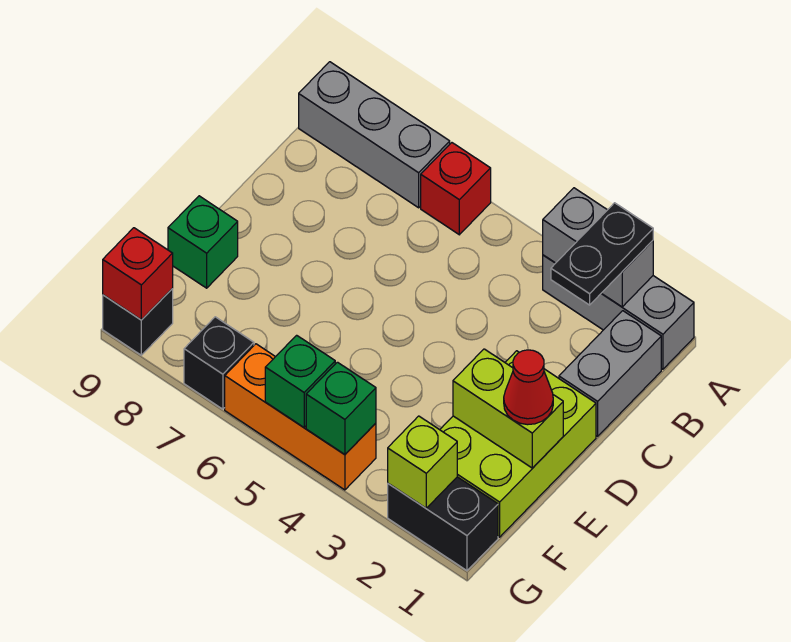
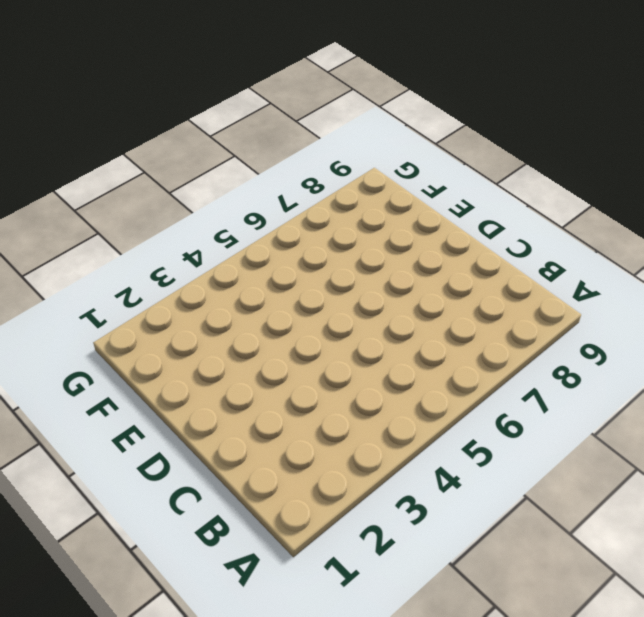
none -> grey brick A1:A3 level 1
none -> red brick A6 level 1
none -> grey brick A7:A9 level 1

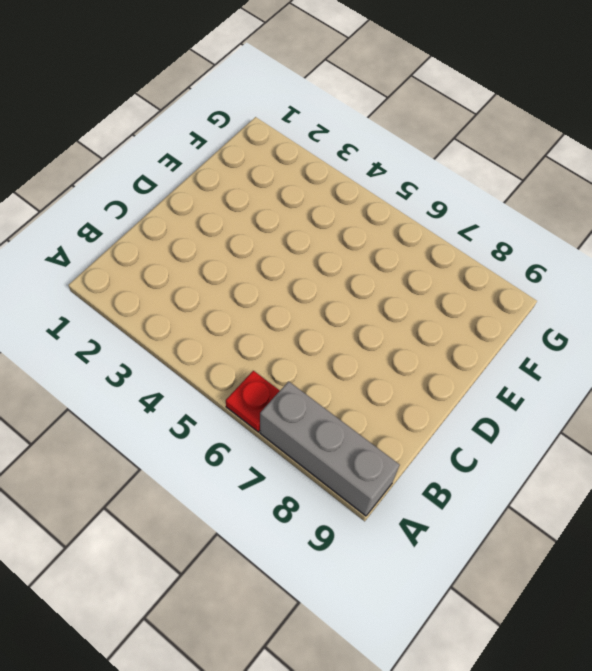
red plate A6 level 1 -> red brick A6 level 1
none -> grey brick A1:A3 level 1
none -> grey brick B1:C1 level 1
none -> lime brick D1:F2 level 1

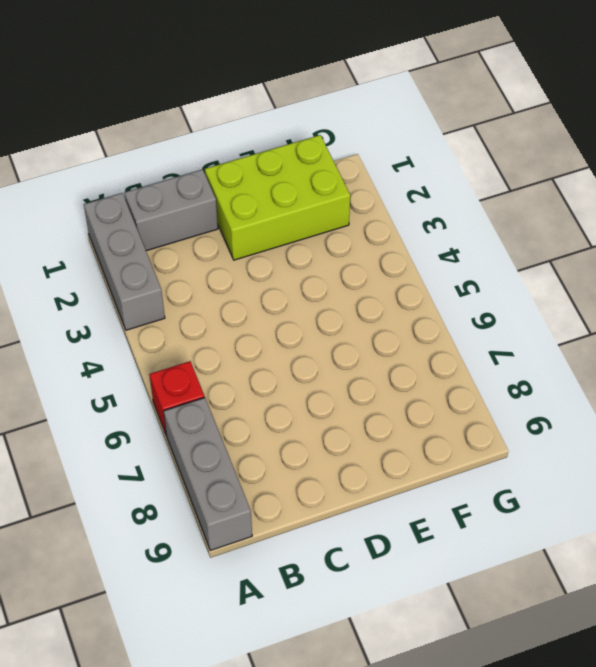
none -> green brick E9 level 1
none -> black brick G1:G2 level 1
none -> orange brick G4:G6 level 1

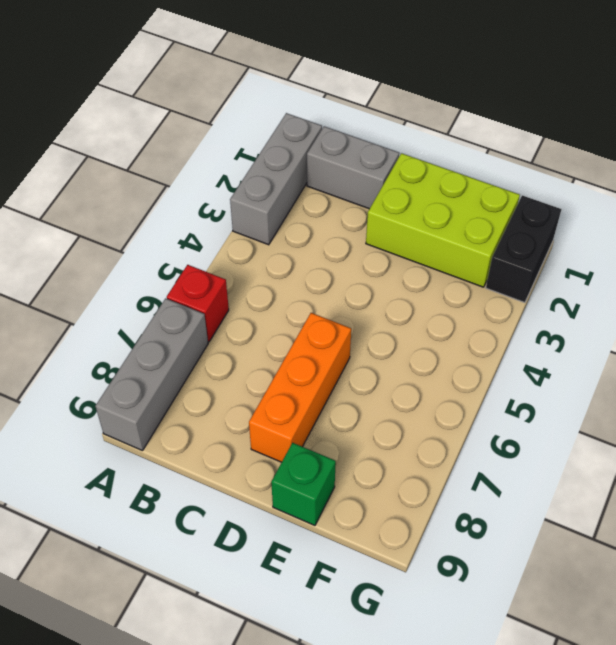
orange brick D6:D8 level 1 -> orange brick G4:G6 level 1
none -> black brick G7 level 1
none -> black brick G9 level 1
none -> grey brick A2:A3 level 2

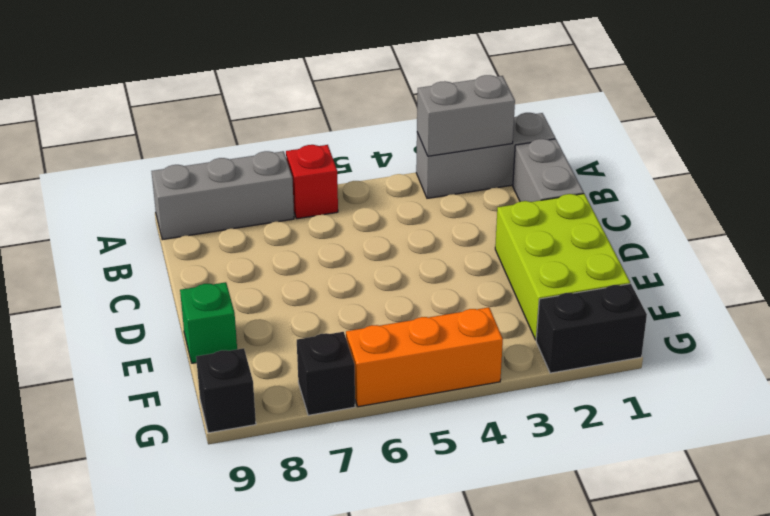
none -> lime brick E1:E2 level 2
none -> lime brick G2 level 2
none -> green brick G4 level 2

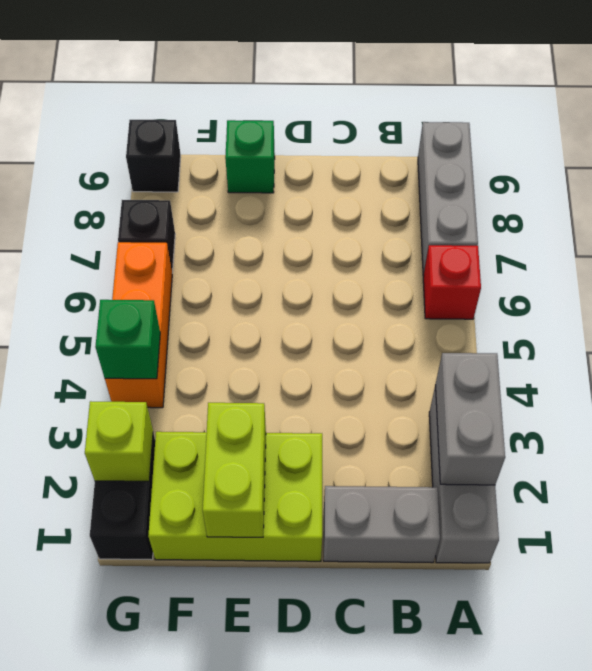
none -> green brick G5 level 2
none -> red brick G9 level 2
none -> black plate A2:B2 level 3

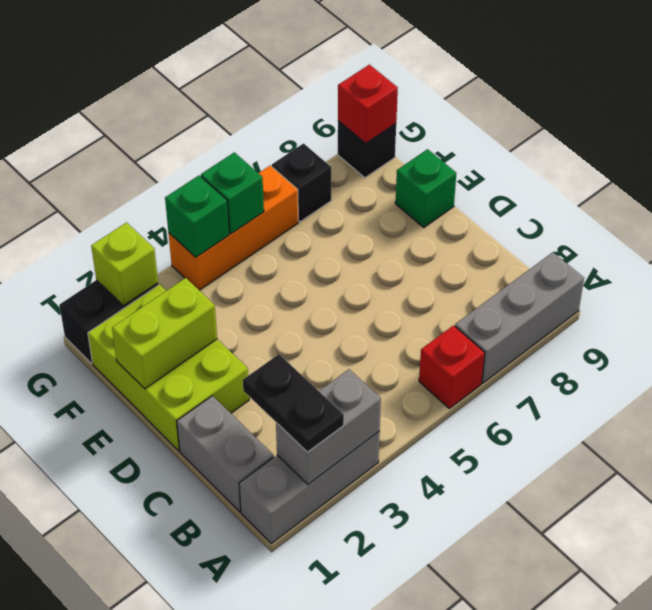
none -> red cone E1 level 3

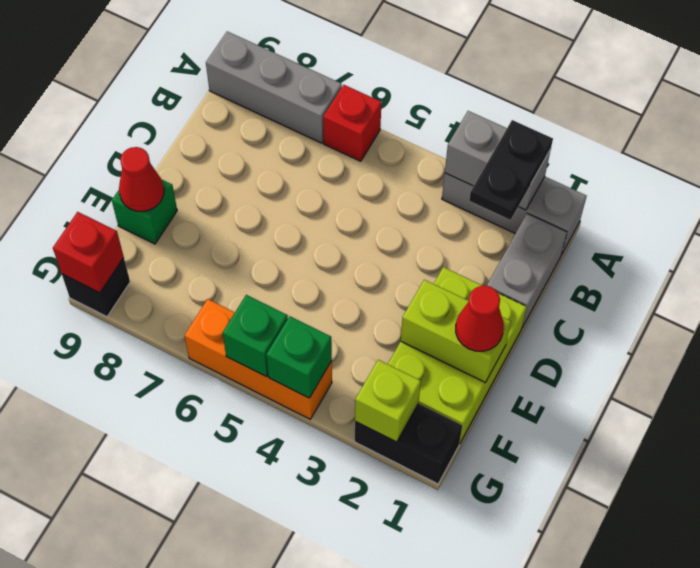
red cone E9 level 2 -> none
none -> black brick G7 level 1

